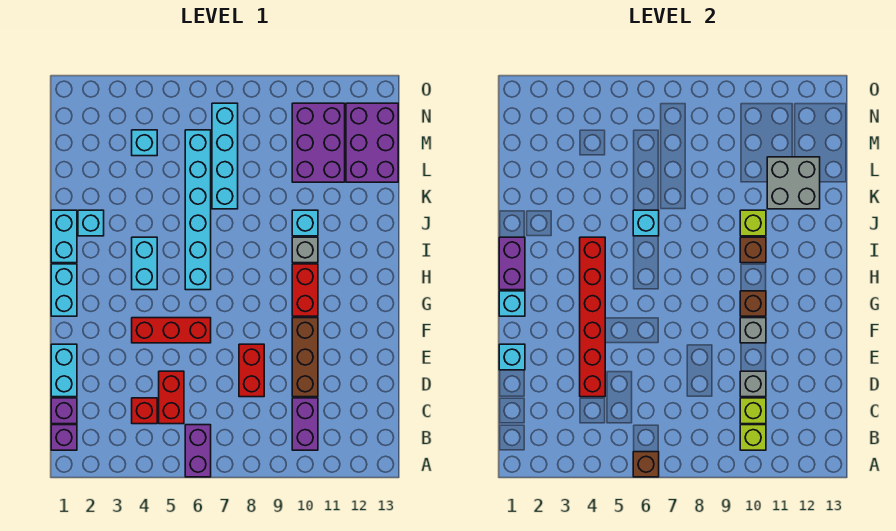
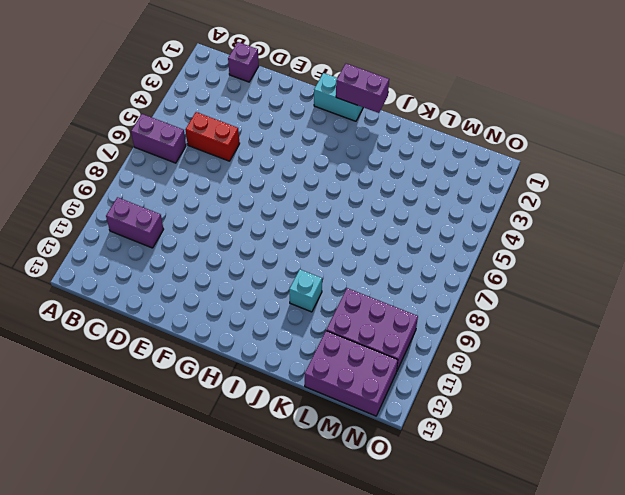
none -> purple brick B1 level 1
none -> red brick C4 level 1
none -> cyan brick D1:E1 level 1
none -> red brick D8:E8 level 1

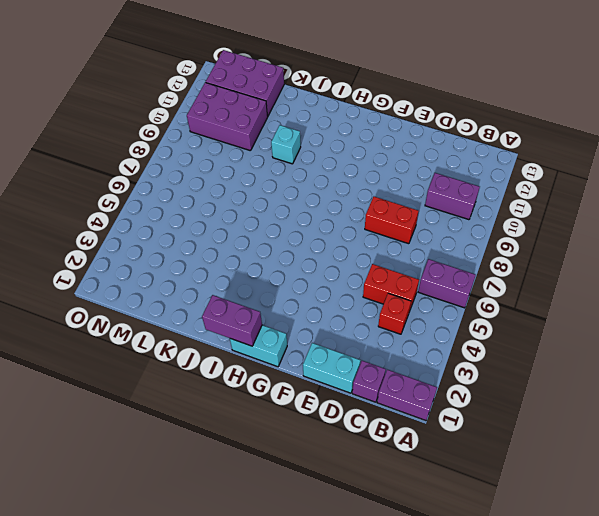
purple brick A1:B1 level 1 -> purple brick B1 level 1
none -> brown brick D10:F10 level 1
none -> red brick F4:F6 level 1
none -> red brick G10:H10 level 1
none -> cyan brick H4:I4 level 1

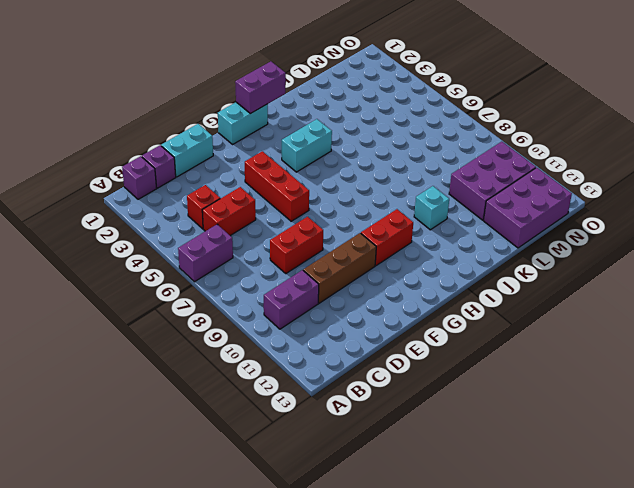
none -> cyan brick H6:M6 level 1
none -> cyan brick I1:J1 level 1
none -> grey brick I10 level 1
none -> cyan brick J2 level 1

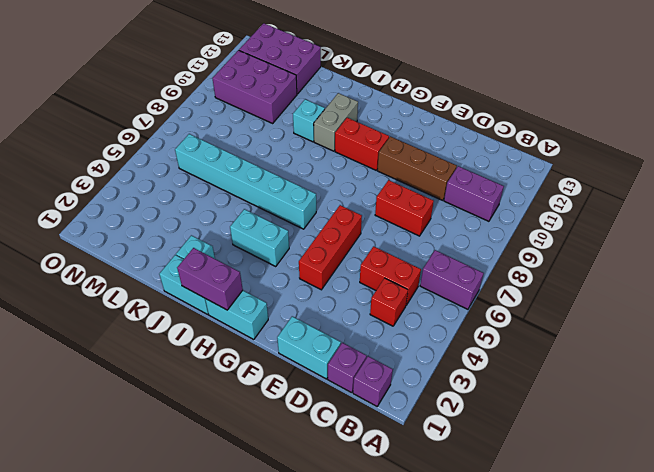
grey brick I10:I11 level 1 -> grey brick I10 level 1
none -> cyan brick K7:N7 level 1
none -> cyan brick M4 level 1
none -> brown brick A6 level 2
none -> lime brick B10 level 2

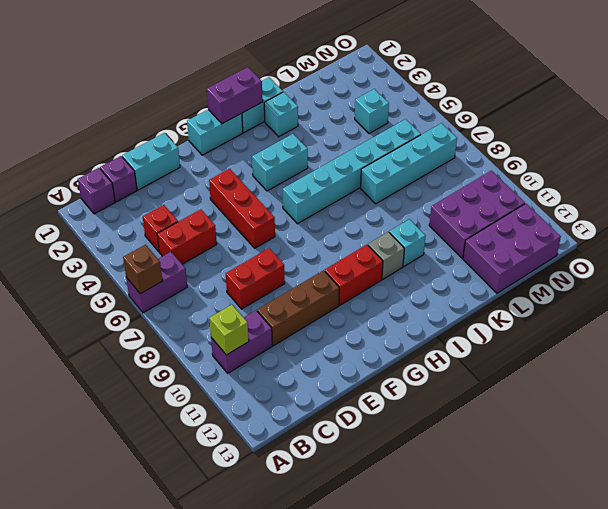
none -> lime brick C10 level 2
none -> red brick D4:I4 level 2
none -> grey brick D10 level 2
none -> cyan brick E1 level 2

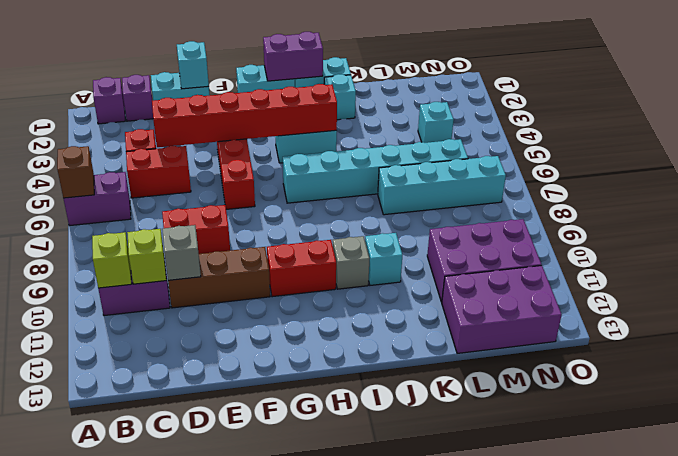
none -> grey brick F10 level 2
none -> cyan brick G1 level 2
none -> brown brick G10 level 2
none -> brown brick I10 level 2

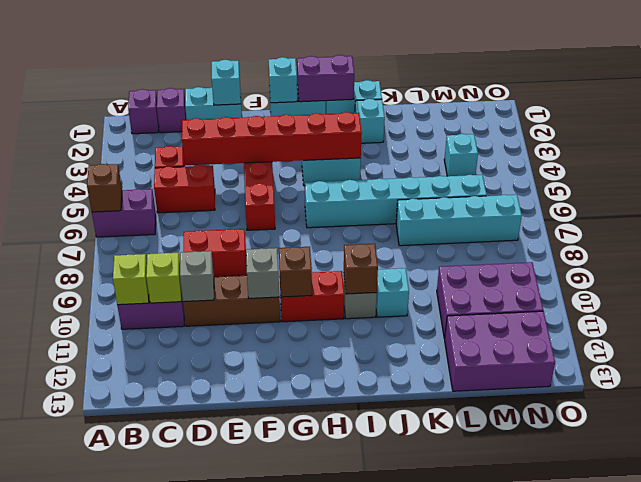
none -> cyan brick J6 level 2
none -> lime brick J10 level 2
none -> grey brick K11:L12 level 2

